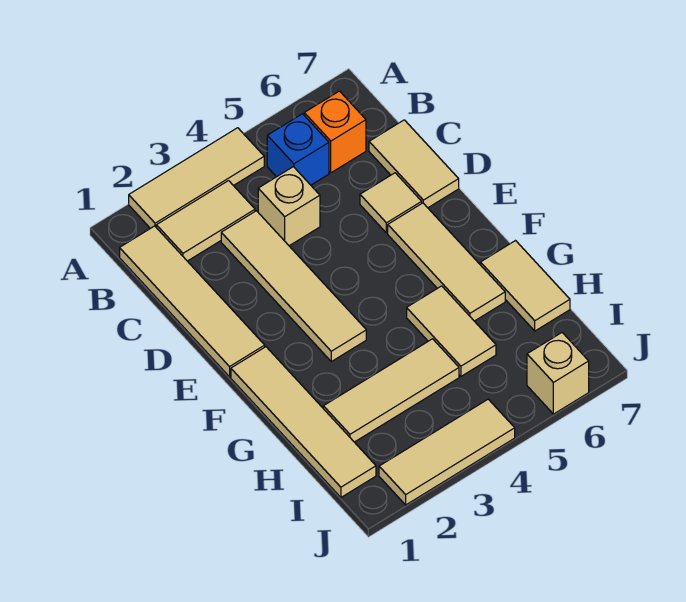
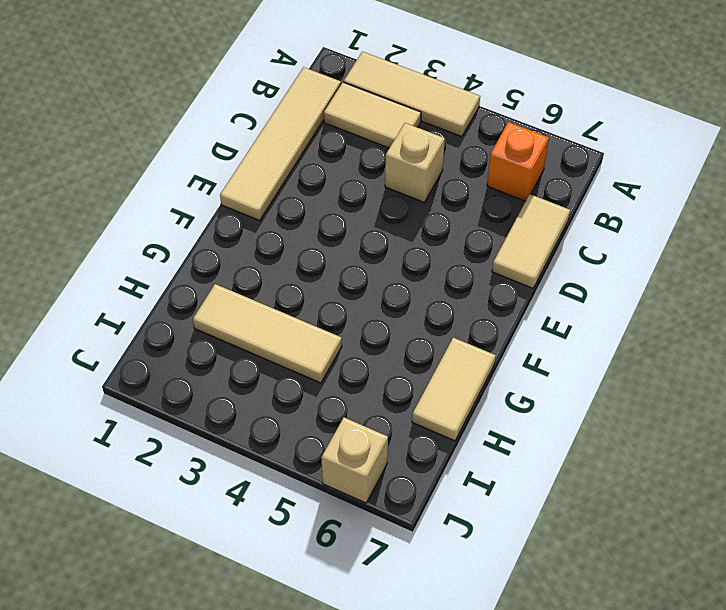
none -> blue brick B5 level 1
none -> tan tile C3:F3 level 1
none -> tan tile D6 level 1

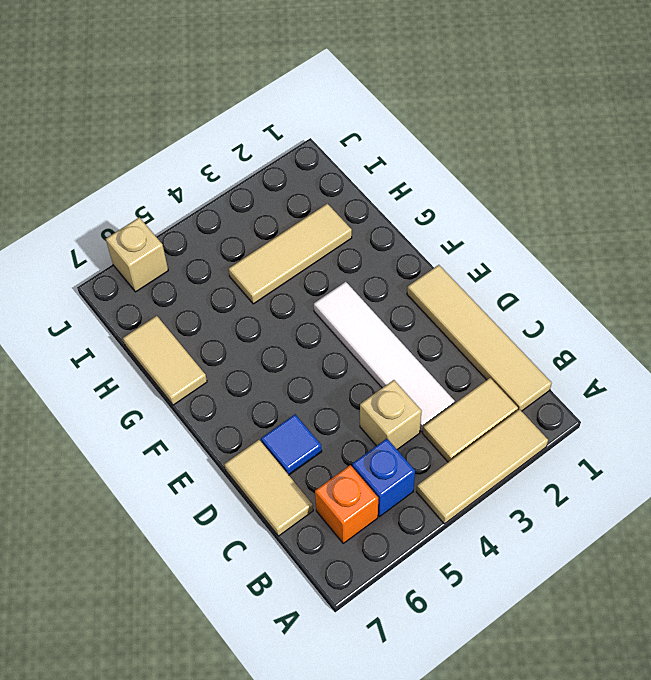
white tile C3:F3 level 1 -> tan tile C3:F3 level 1
blue tile D6 level 1 -> tan tile D6 level 1
none -> tan tile E6:G6 level 1
none -> tan tile F1:I1 level 1
none -> tan tile G5:H5 level 1

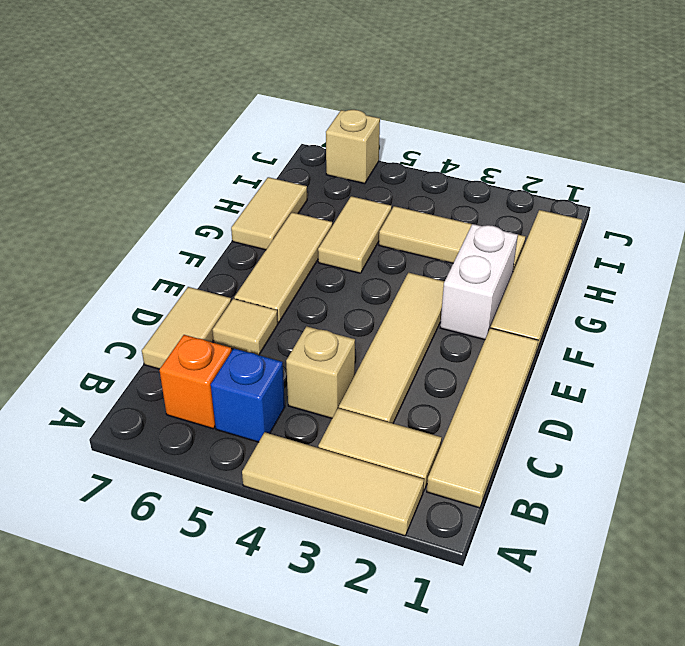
white brick F2:G2 level 1 -> none
none -> tan tile J2:J4 level 1

